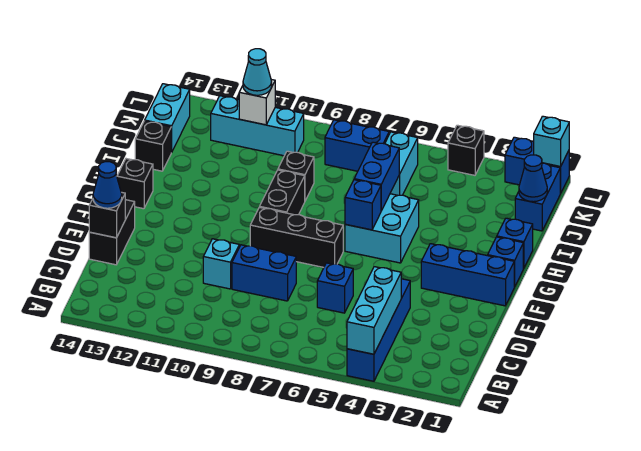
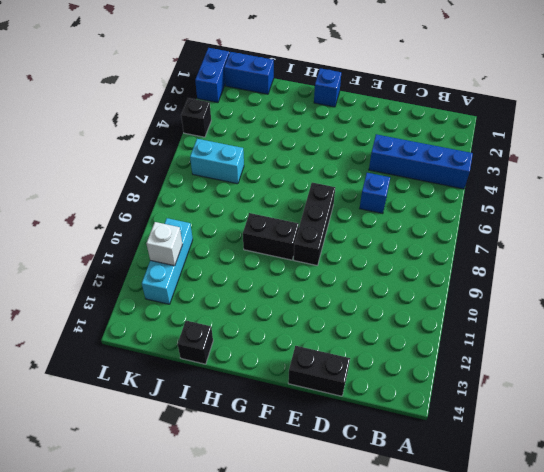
none -> blue brick D8:D9 level 1
none -> cyan brick D10 level 1
none -> blue brick F1:F3 level 1
none -> cyan brick G5:H6 level 1

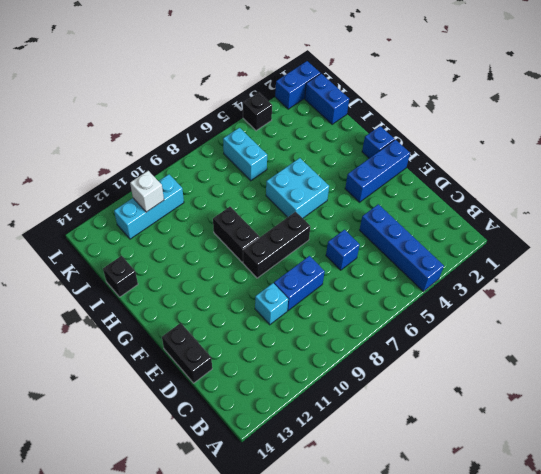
none -> black brick G14 level 1
none -> blue brick H1 level 1
none -> black brick I9 level 1
none -> cyan brick J14:K14 level 1

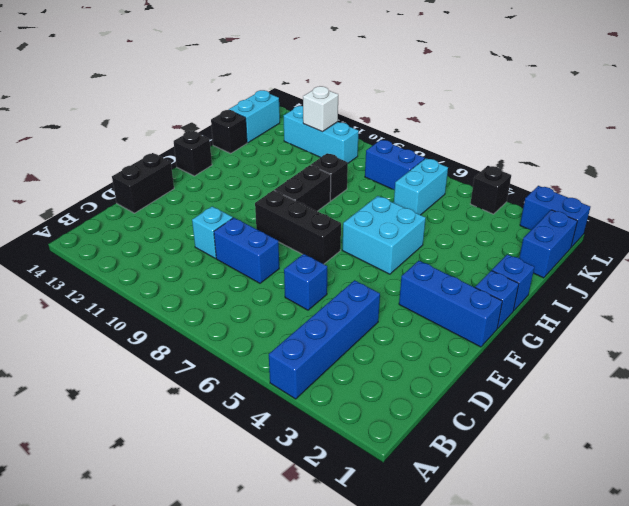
none -> cyan brick A4:C4 level 2
none -> black brick D14 level 2
none -> blue brick G6 level 2
none -> blue brick H6:I6 level 2

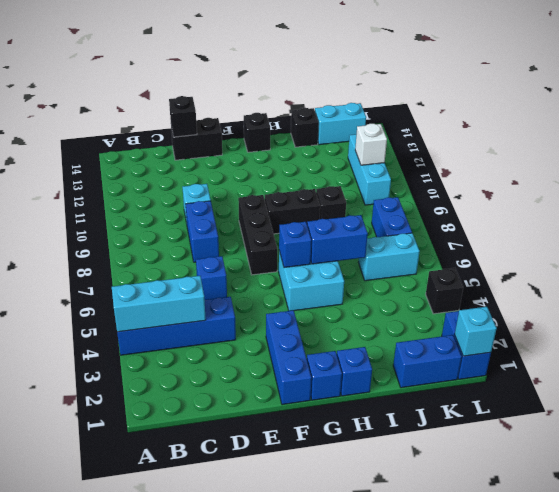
none -> blue cone J1 level 2
none -> blue cone D14 level 3
none -> cyan cone K11 level 3

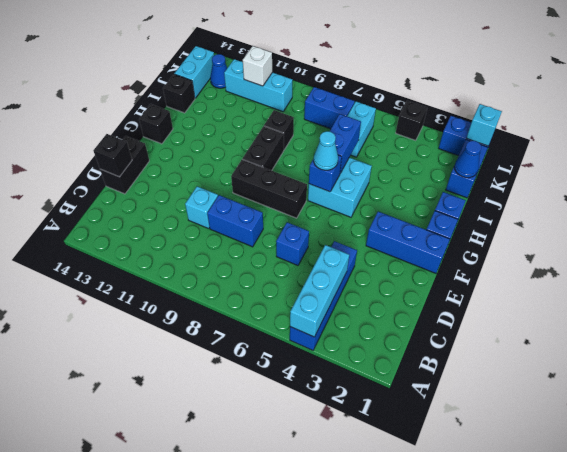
cyan cone G6 level 3 -> cyan cone K11 level 3
blue cone K13 level 1 -> blue cone D14 level 3

